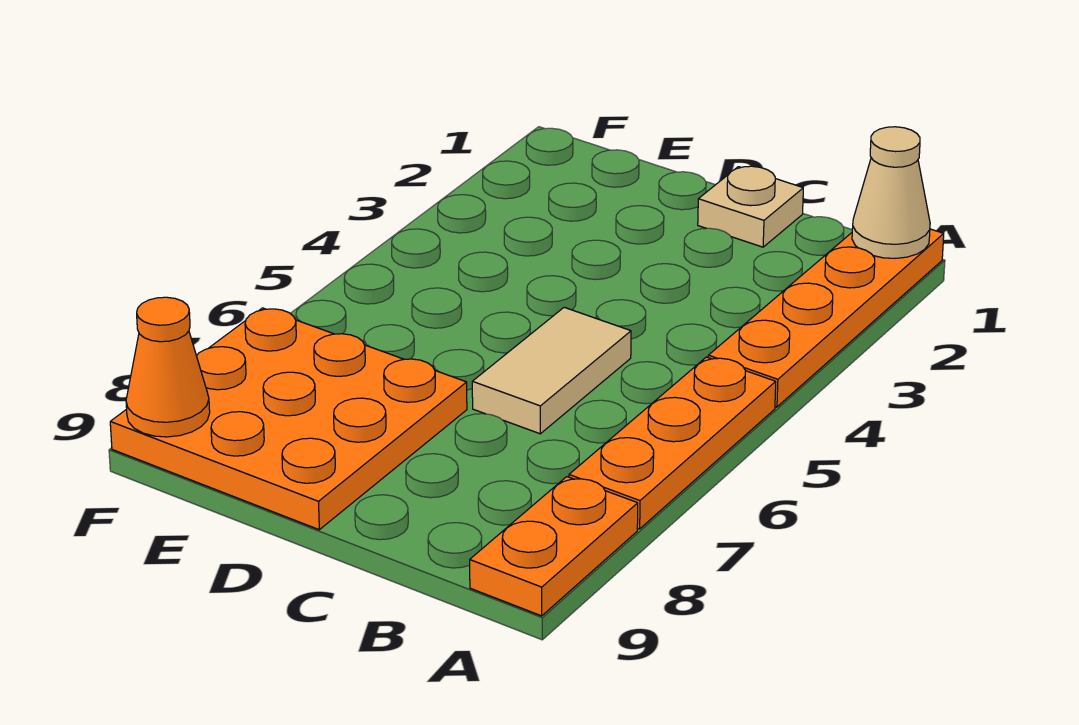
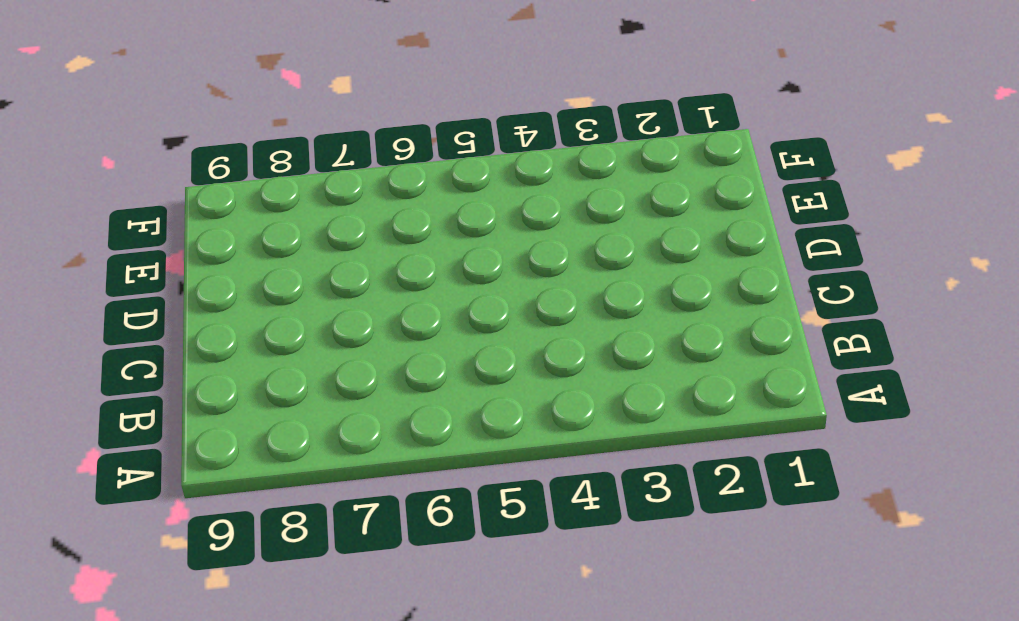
none -> orange plate A1:A4 level 1
none -> orange plate A5:A7 level 1

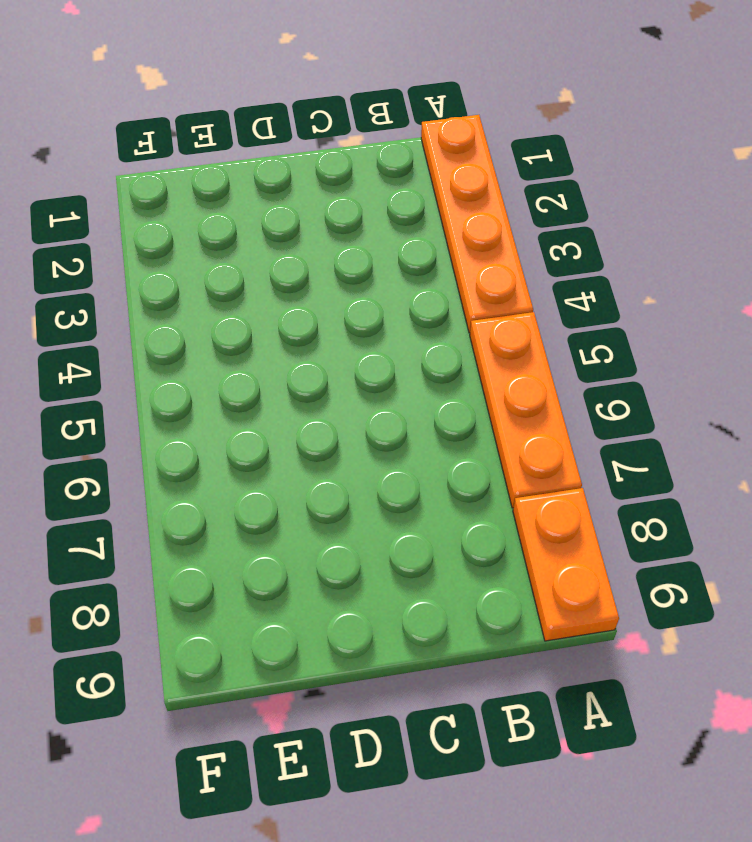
none -> tan plate C1 level 1
none -> tan tile C5:C6 level 1

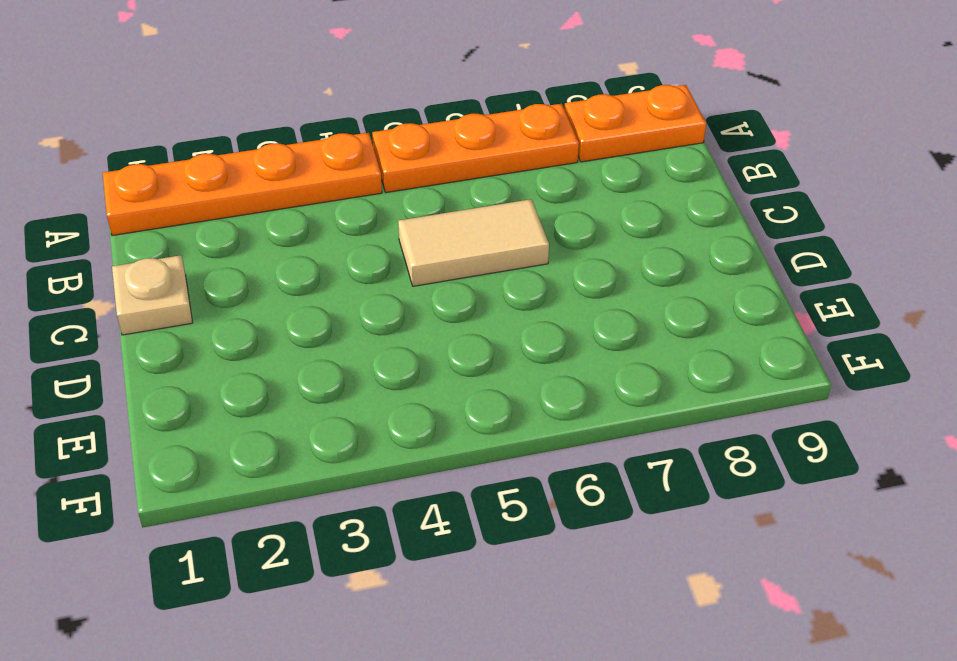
none -> orange plate D7:F9 level 1
none -> tan cone A1 level 2

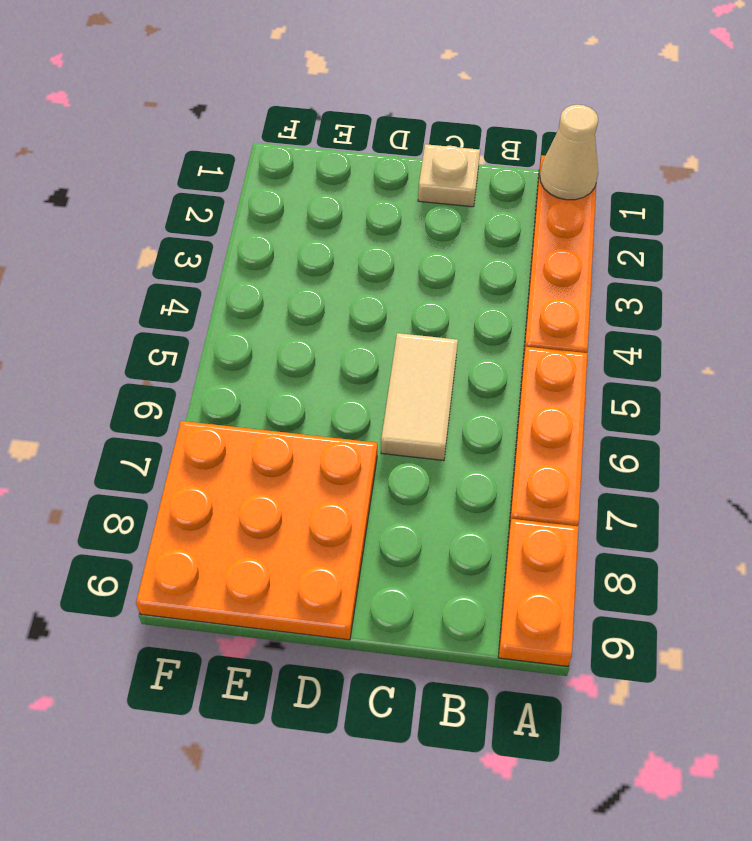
none -> orange cone F9 level 2

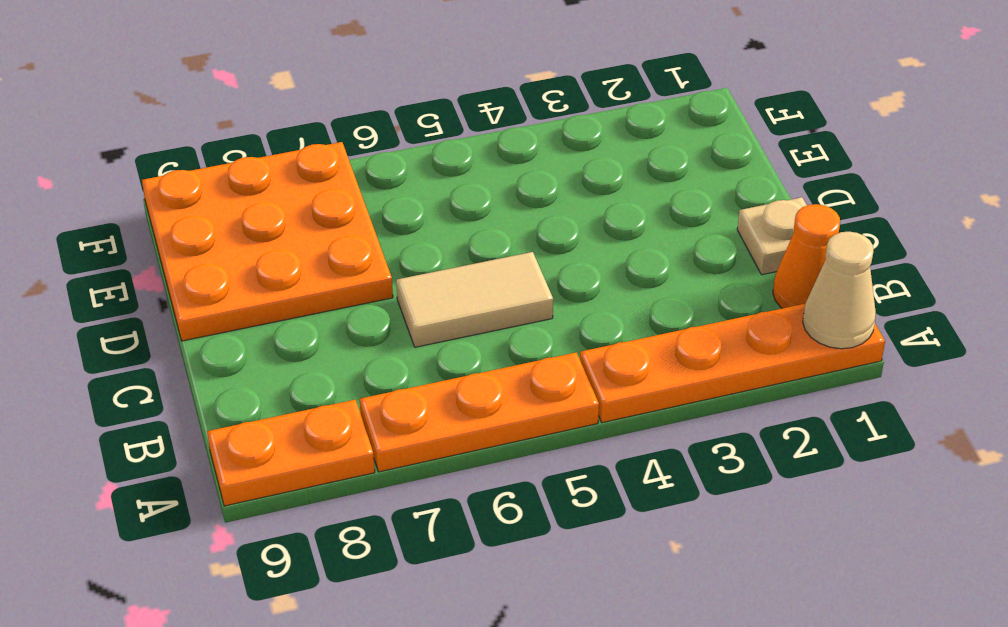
orange cone B1 level 1 -> orange cone F9 level 2

